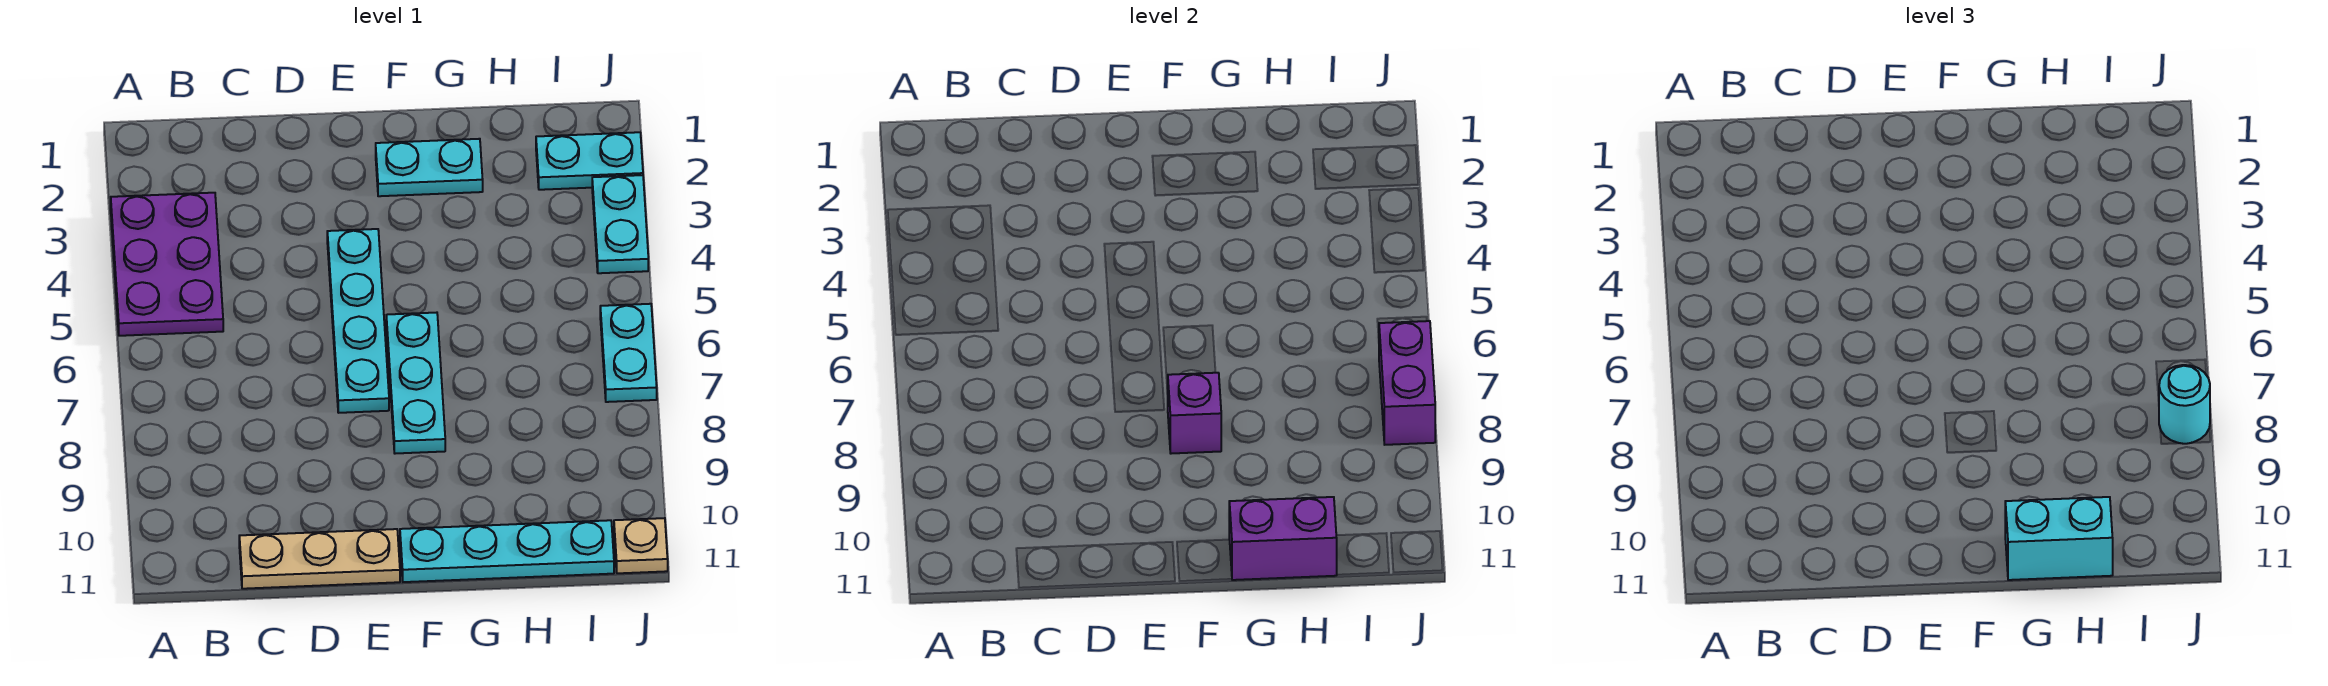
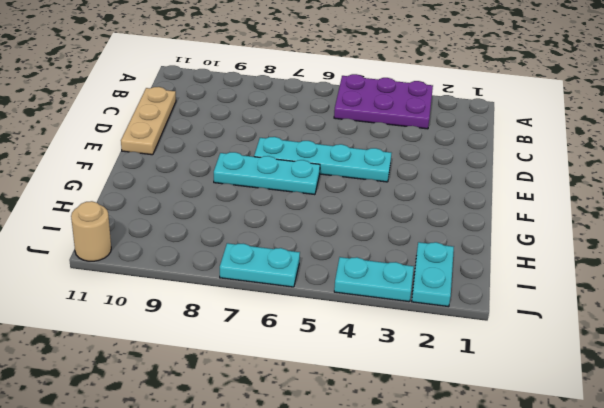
tan round brick J11 level 1 -> tan plate J11 level 1
none -> cyan plate F2:G2 level 1
none -> cyan plate F11:I11 level 1
none -> purple brick F8 level 2

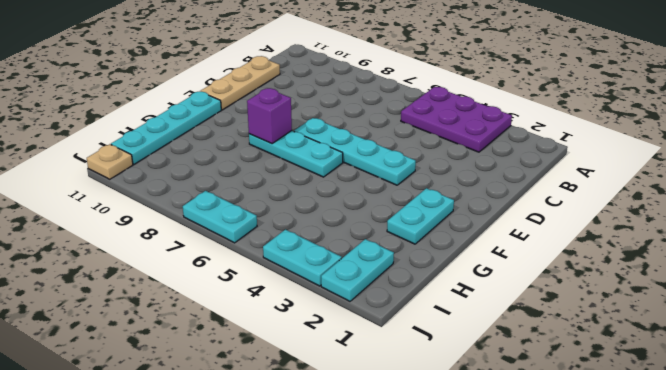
none -> purple brick G11:H11 level 2
none -> purple brick J7:J8 level 2
none -> cyan brick G11:H11 level 3

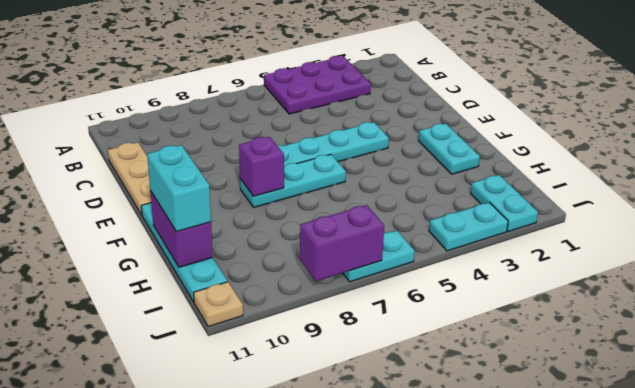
none -> cyan round brick J8 level 3

